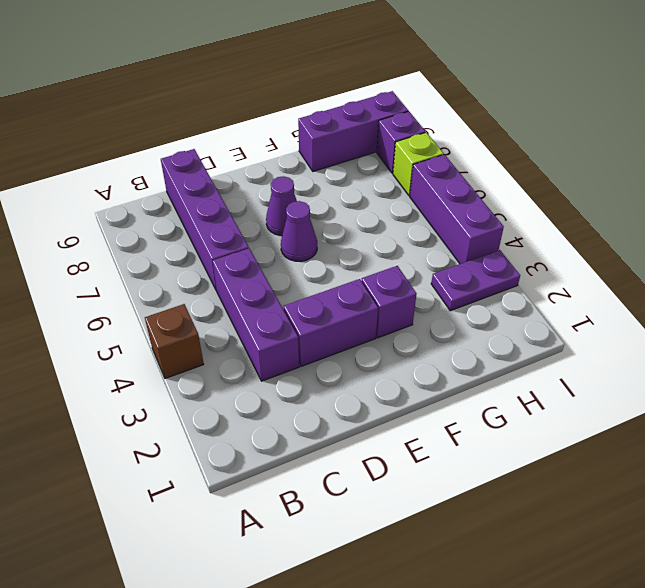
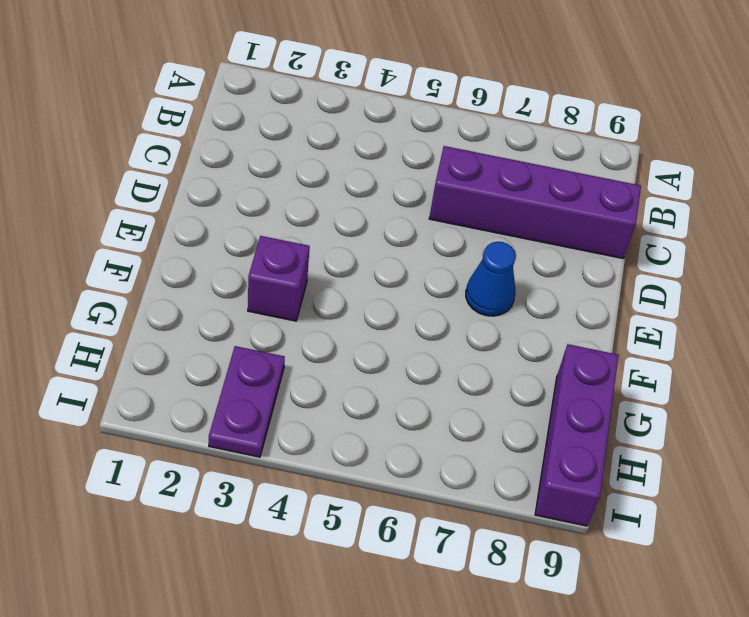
blue cone E7 level 1 -> purple cone E7 level 1
none -> brown brick A4 level 1
none -> purple brick C3:C5 level 1
none -> purple brick D3:E3 level 1

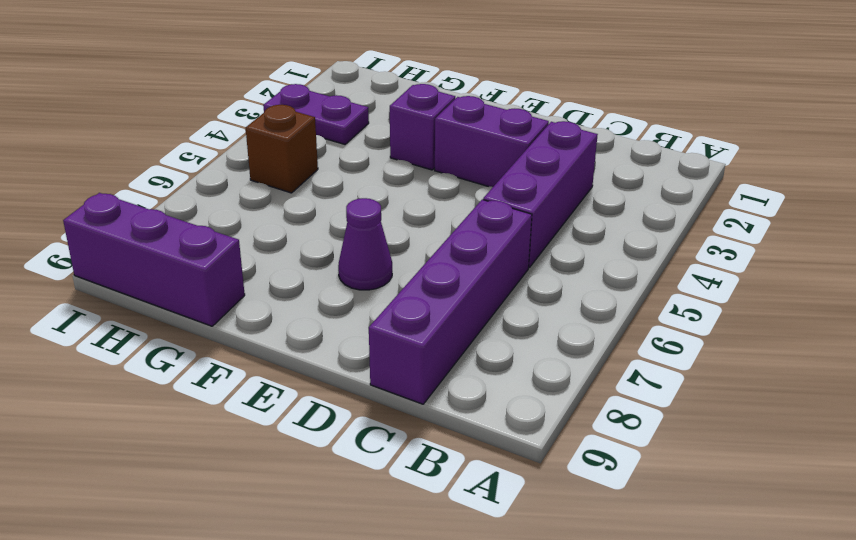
brown brick H5 level 1 -> brown brick A4 level 1
none -> purple cone E6 level 1
none -> purple brick I4:I6 level 1
none -> lime brick I7 level 1

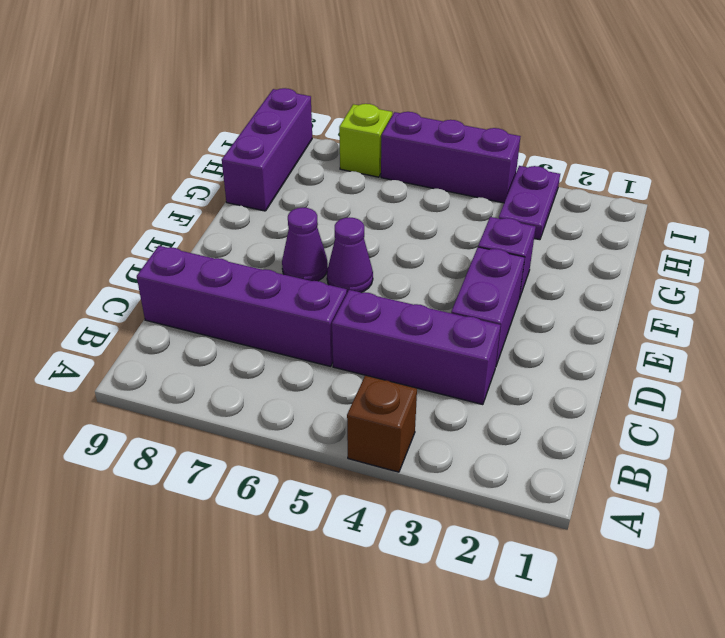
none -> purple brick I8 level 1

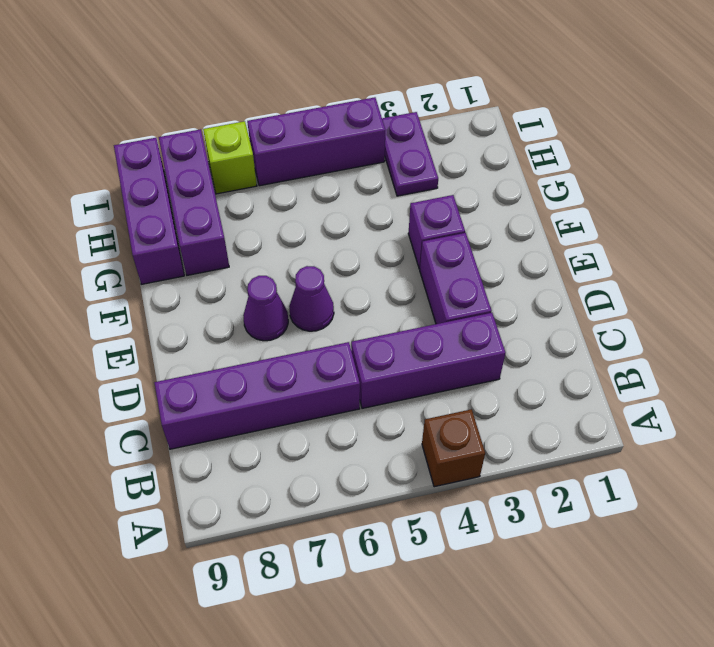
purple brick G8:I8 level 1 -> purple brick I8 level 1

